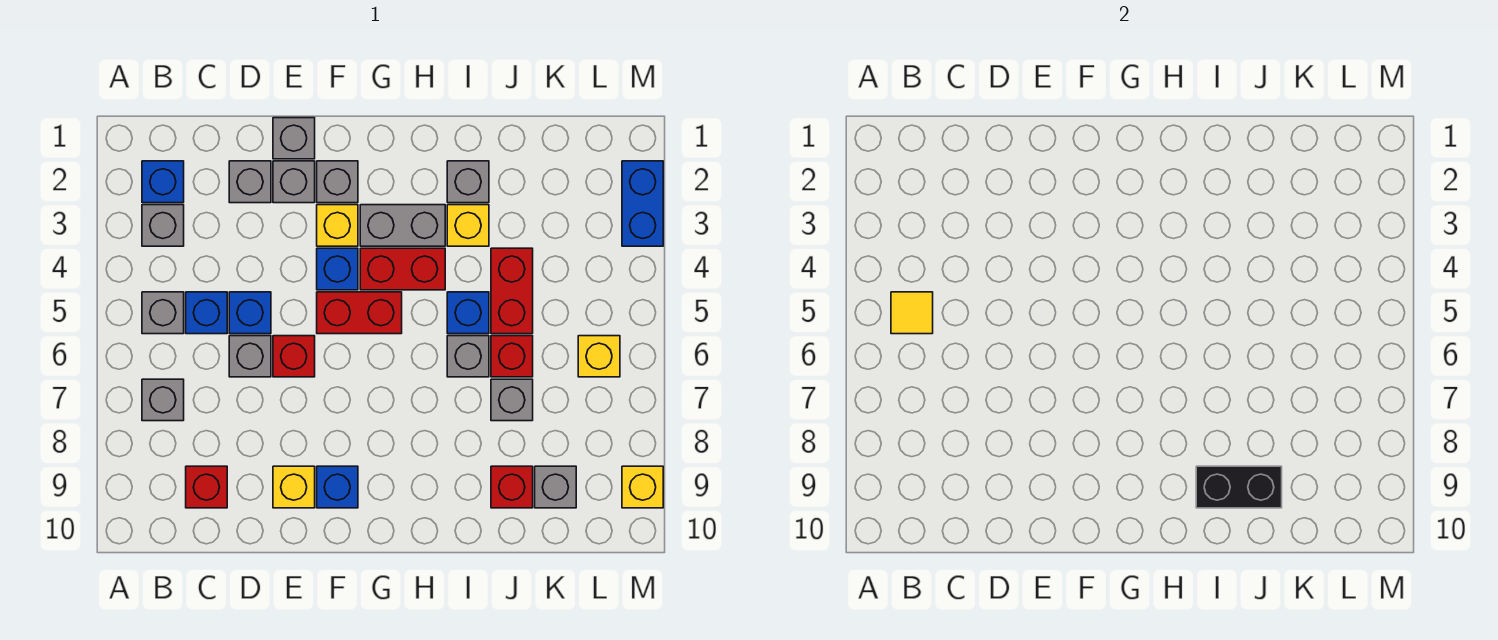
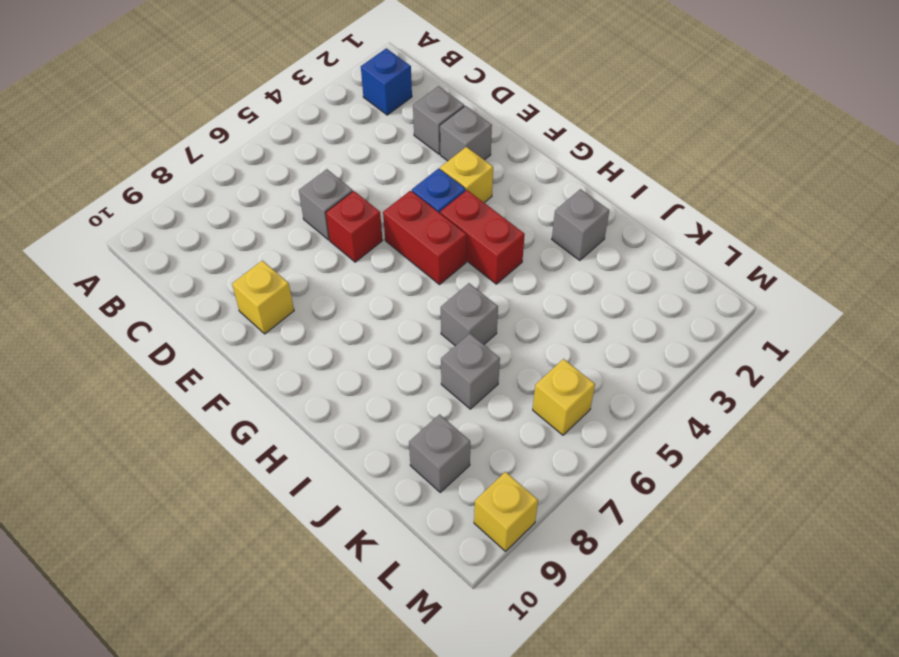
none -> grey brick B3 level 1
none -> grey brick B5 level 1
none -> grey brick B7 level 1
none -> blue brick C5 level 1

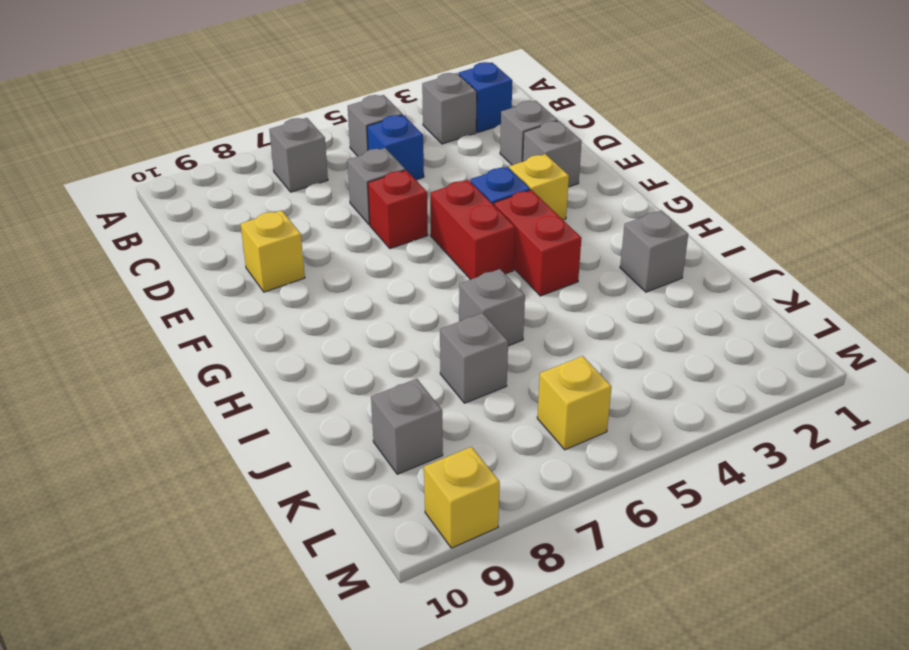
none -> red brick C9 level 1
none -> blue brick D5 level 1
none -> grey brick E1 level 1
none -> grey brick F2 level 1

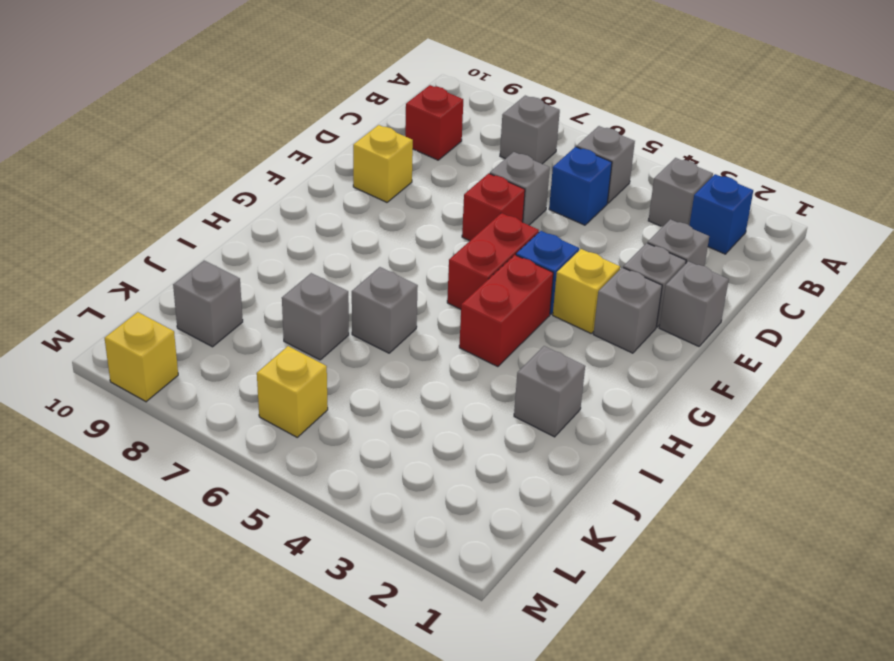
none -> blue brick D5 level 1
none -> blue brick F9 level 1
none -> grey brick G3:H3 level 1
none -> yellow brick I3 level 1

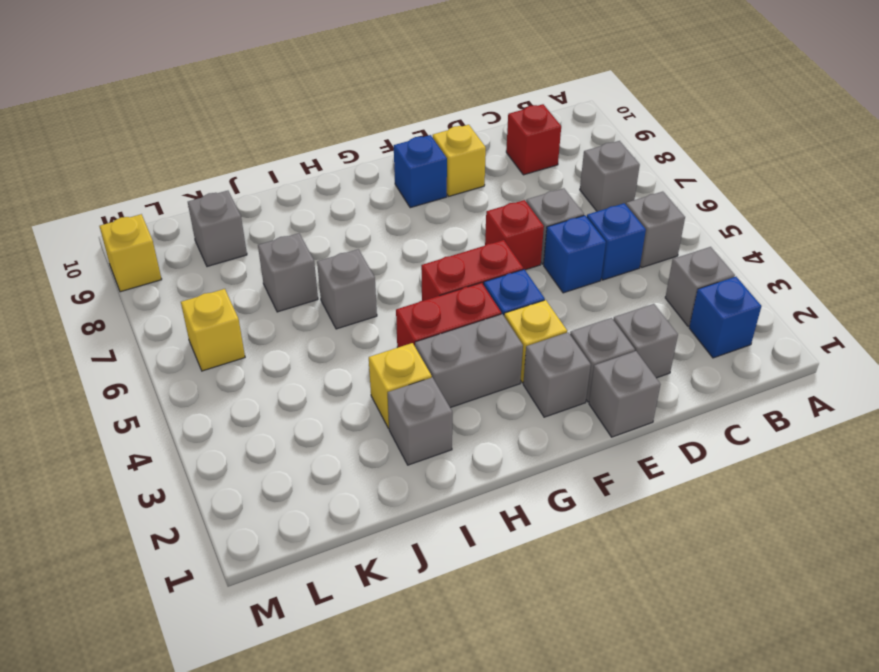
none -> blue brick I5 level 1
none -> red brick J4:J5 level 1
none -> red brick J6 level 1
none -> red brick J9 level 1

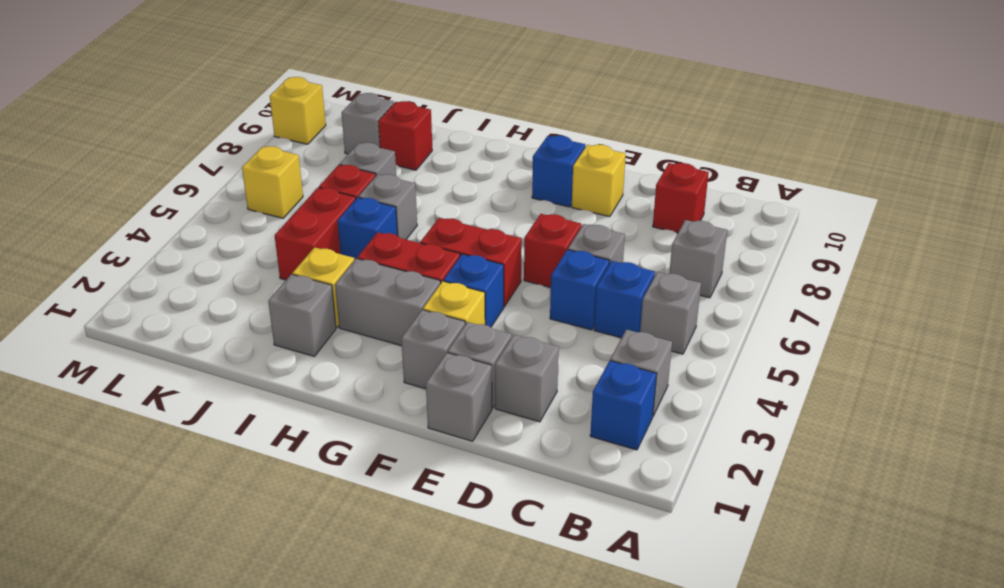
none -> blue brick M2:M3 level 1
none -> yellow tile B5 level 2
none -> black brick I9:J9 level 2

